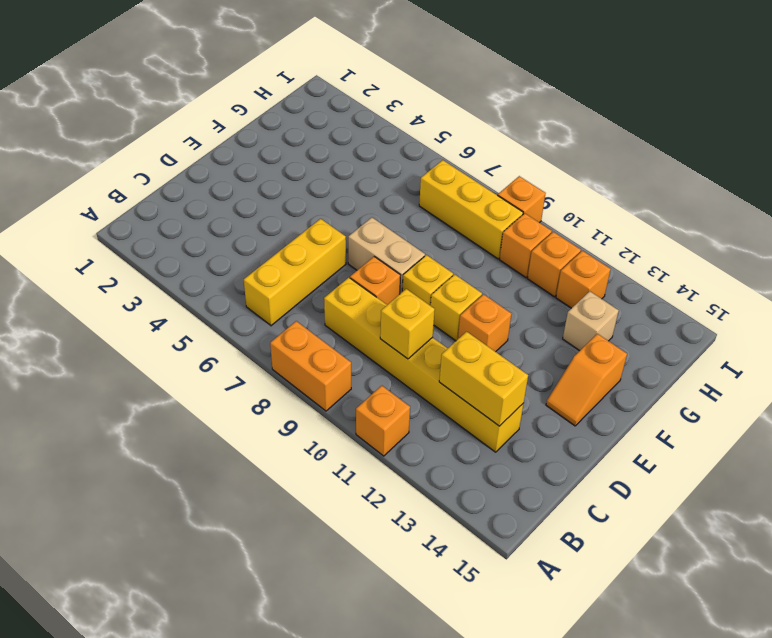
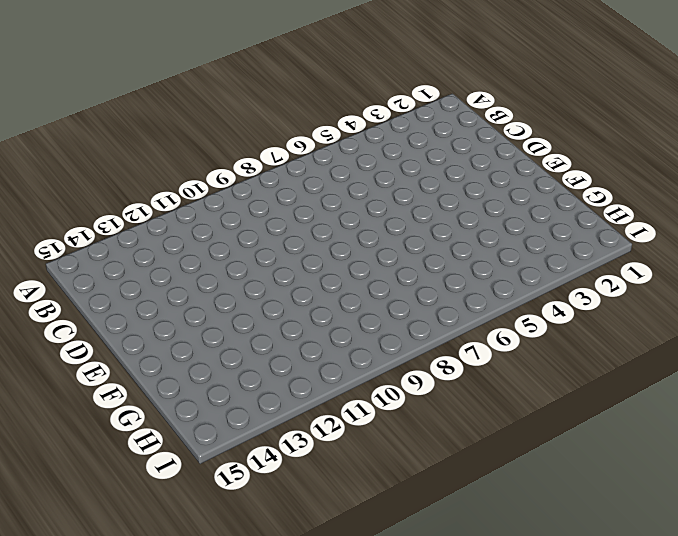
none -> orange brick A8:A9 level 1
none -> orange brick A11 level 1
none -> yellow brick B6:D6 level 1

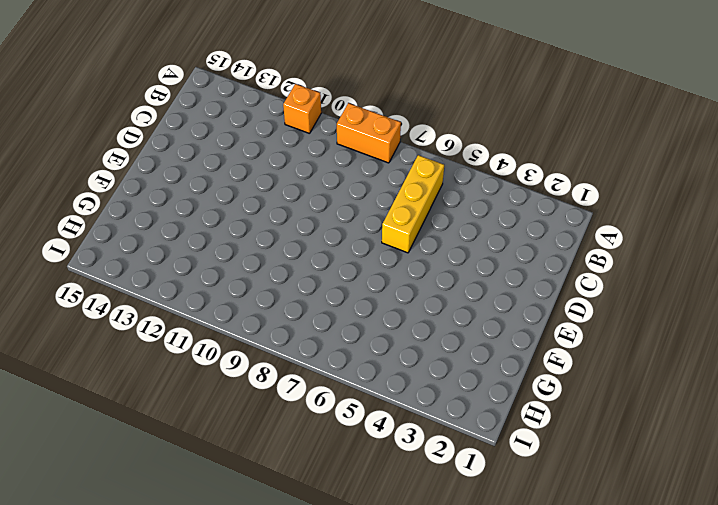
none -> yellow brick C8:C13 level 1
none -> orange brick D8 level 1
none -> tan brick E7:E8 level 1

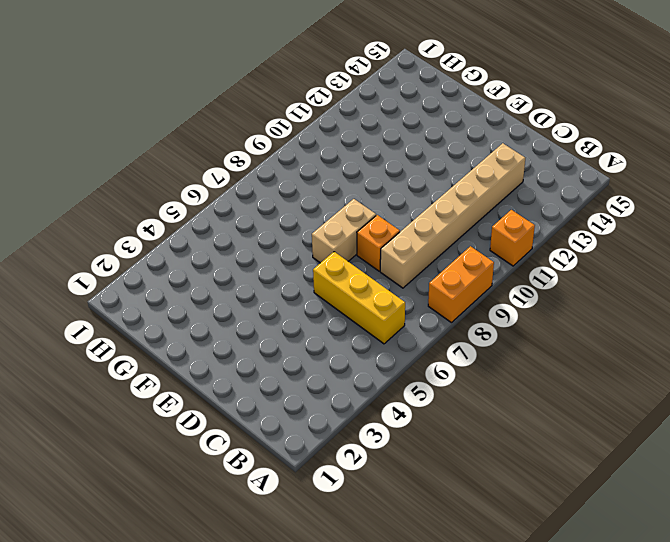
tan brick C8:C13 level 1 -> yellow brick C8:C13 level 1
none -> yellow brick E9 level 1
none -> yellow brick E10 level 1
none -> orange brick E11 level 1

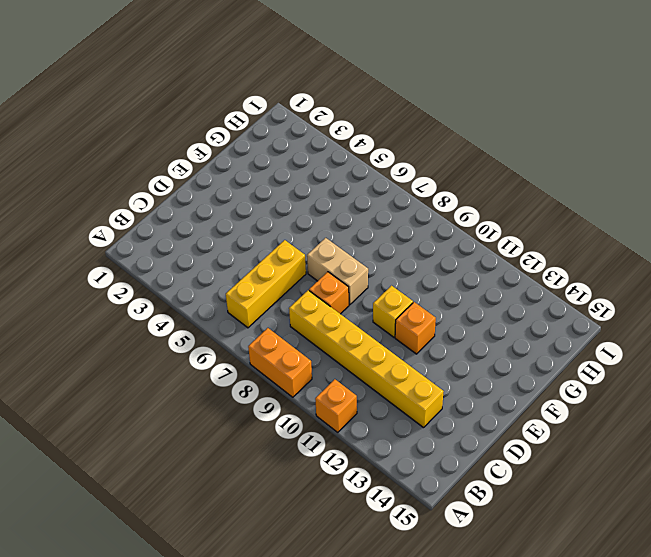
none -> yellow brick E9 level 1
none -> orange slope E14:F14 level 1 top F
none -> tan brick G13 level 1

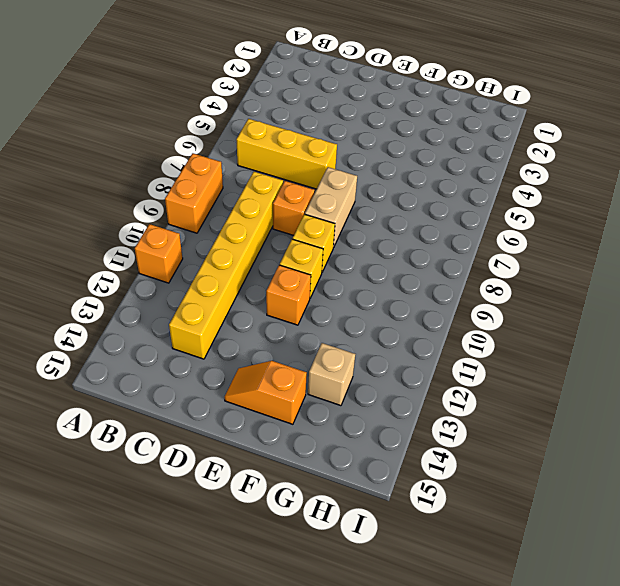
none -> yellow brick H7:H9 level 1
none -> orange brick H10 level 1
none -> orange brick H11 level 1

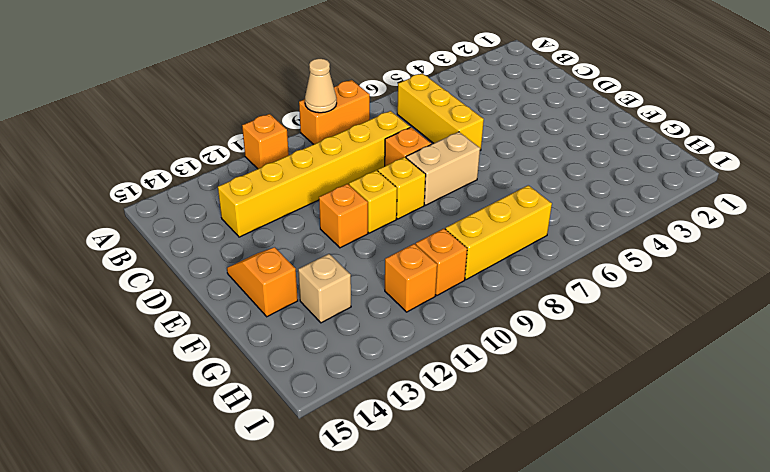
tan cone A9 level 2 -> none
none -> orange brick H12 level 1
none -> orange brick I9 level 1
none -> yellow brick C10 level 2

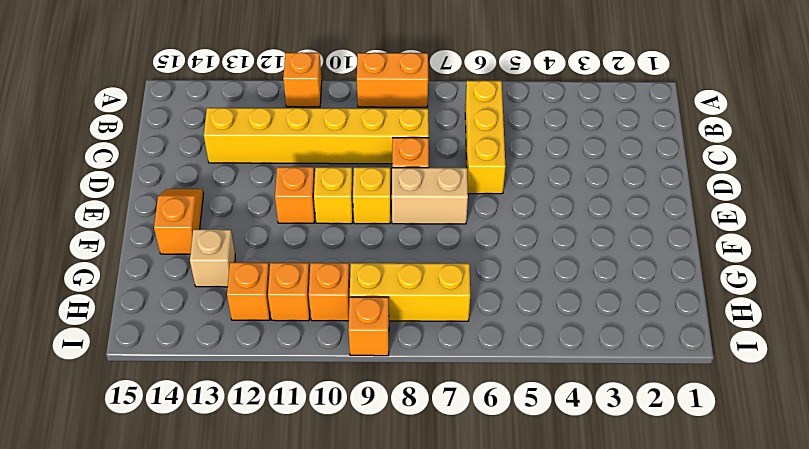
none -> yellow brick C10 level 2
none -> yellow brick C12:C13 level 2

